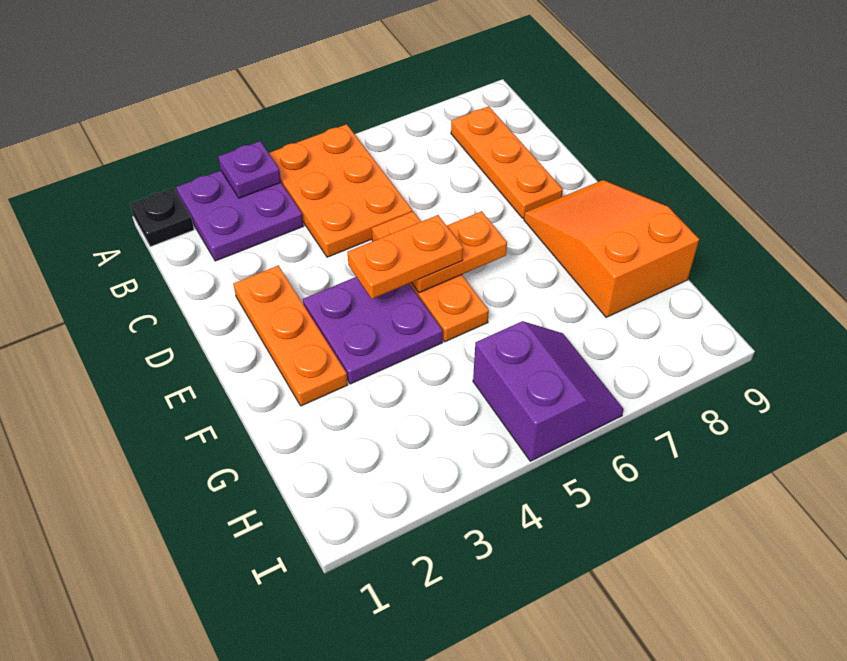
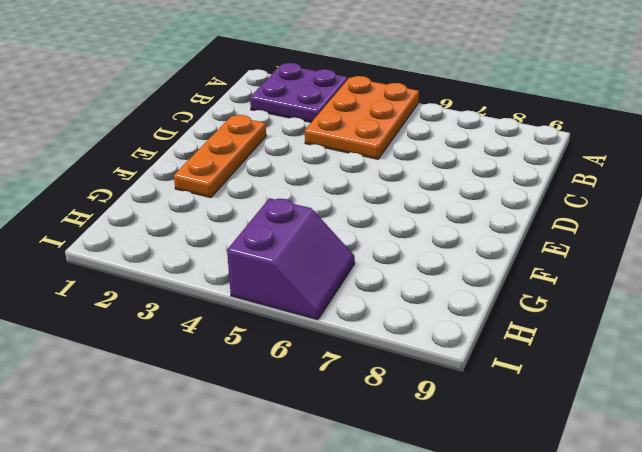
none -> black plate A1 level 1
none -> orange plate B8:D8 level 1
none -> orange plate D5:F5 level 1

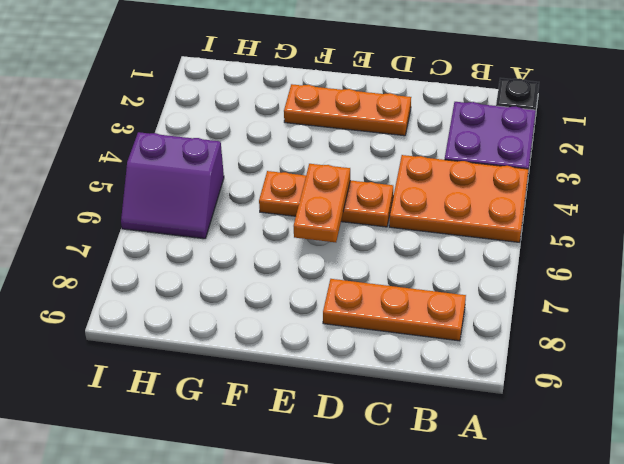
none -> purple plate E3:F4 level 1
none -> orange slope E8:G9 level 1 top G
none -> purple plate A3 level 2

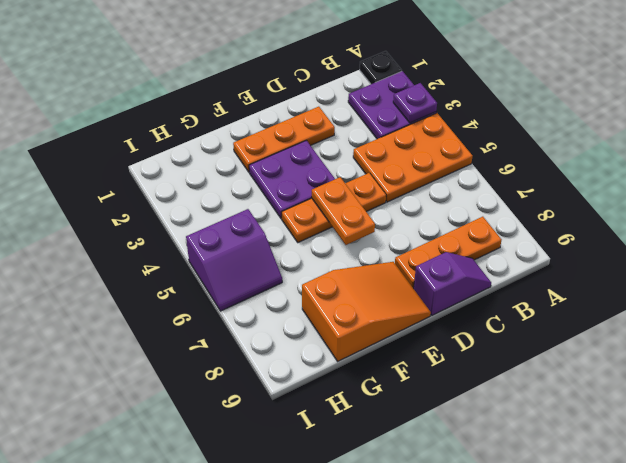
purple slope C9:D9 level 1 top D -> none
none -> orange plate E4:E5 level 3

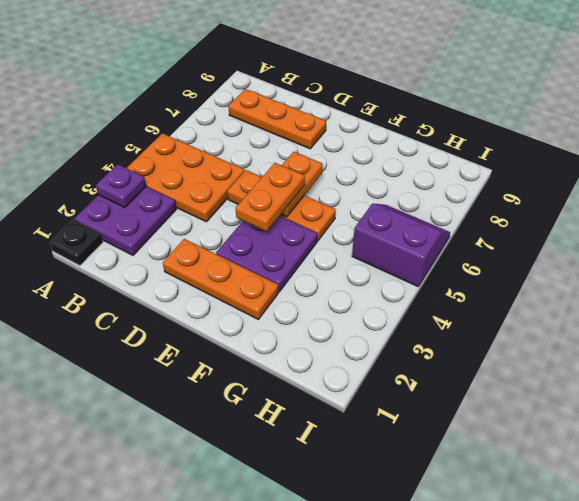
none -> orange slope E8:G9 level 1 top G

